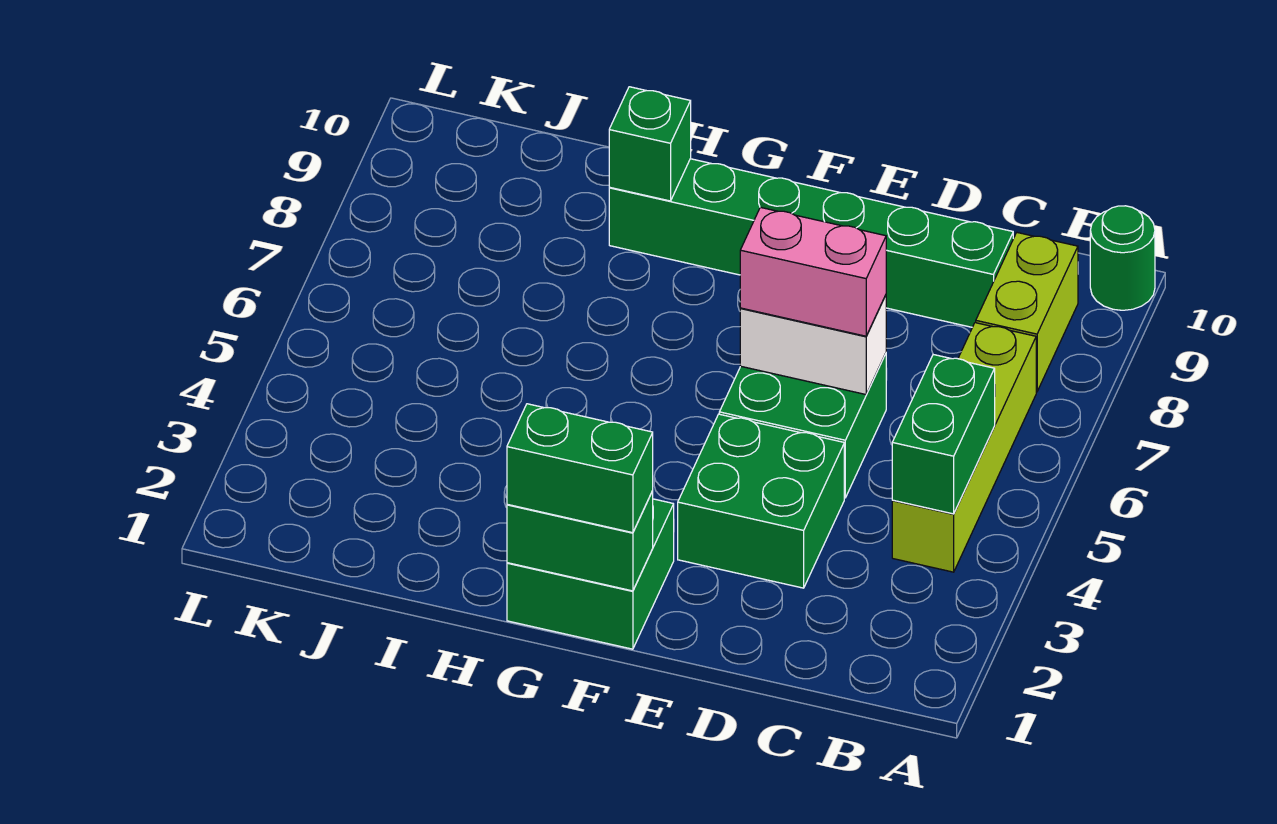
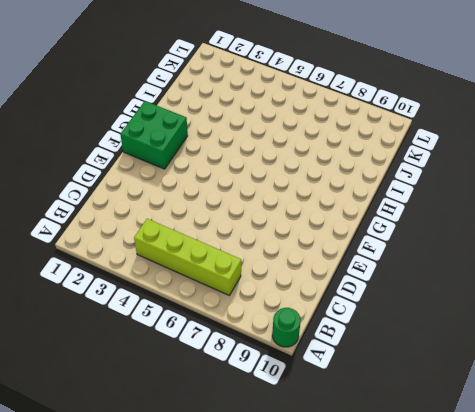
none -> lime brick B8:B9 level 1
none -> green brick C9:H9 level 1
none -> green brick D3:E4 level 1

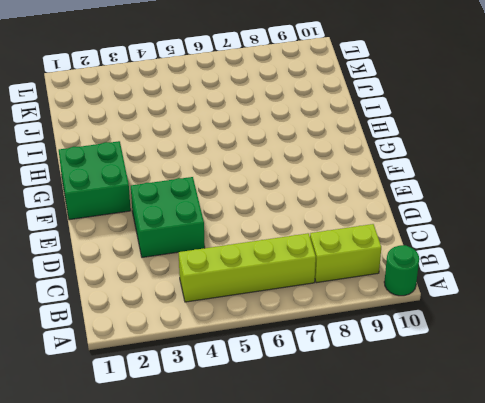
none -> green brick C9:H9 level 1
none -> green brick D5:E6 level 1
none -> green brick B4:B5 level 2

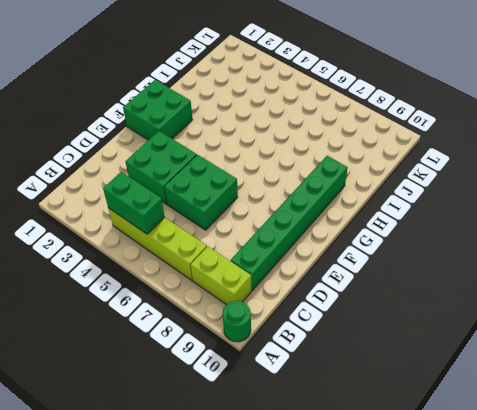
none -> white brick D6:E6 level 2
none -> green brick F1:G1 level 2
none -> green brick H9 level 2

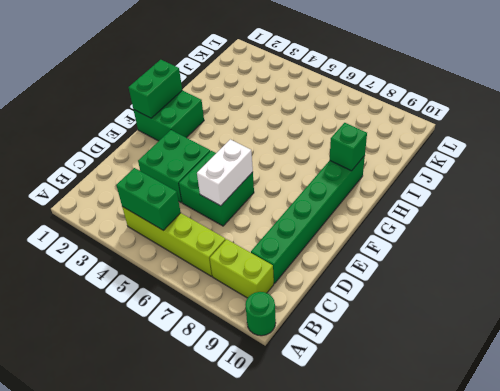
none -> pink brick D6:E6 level 3
none -> green brick F1:G1 level 3

